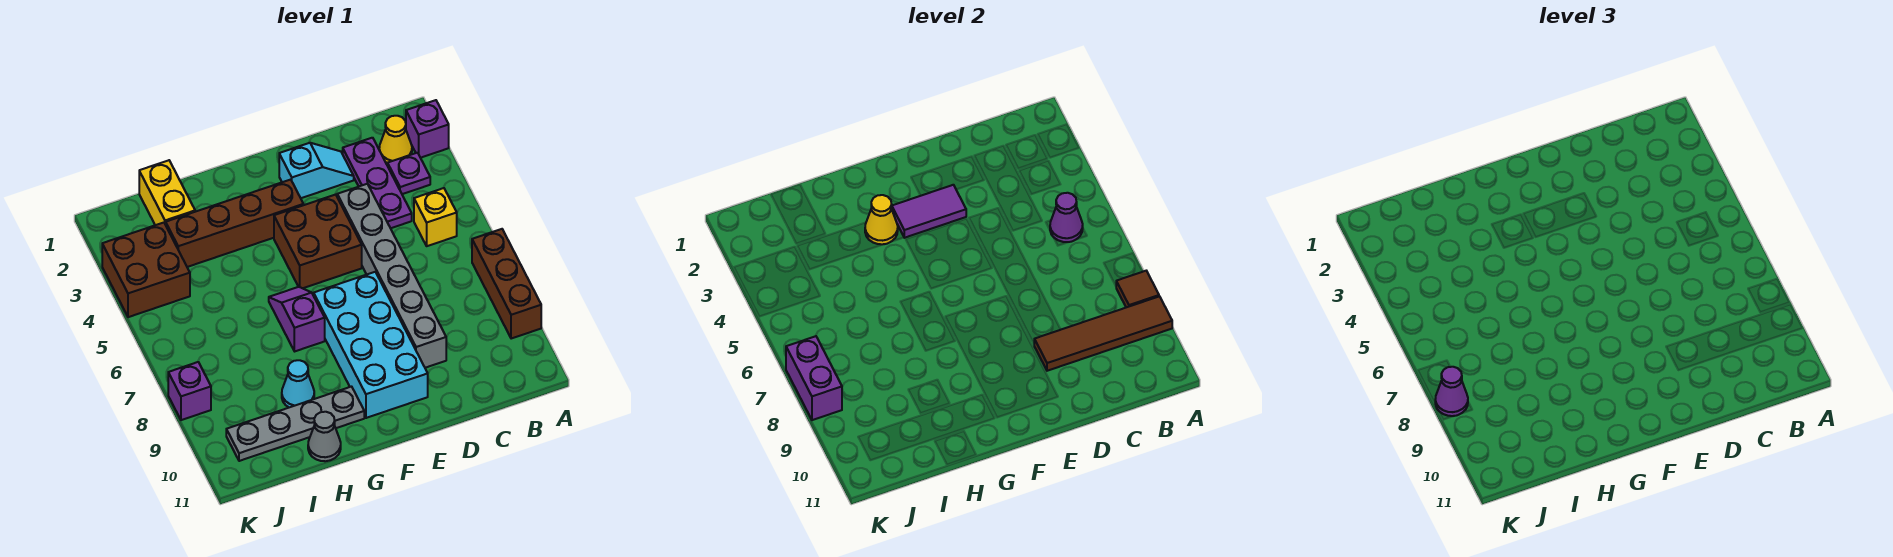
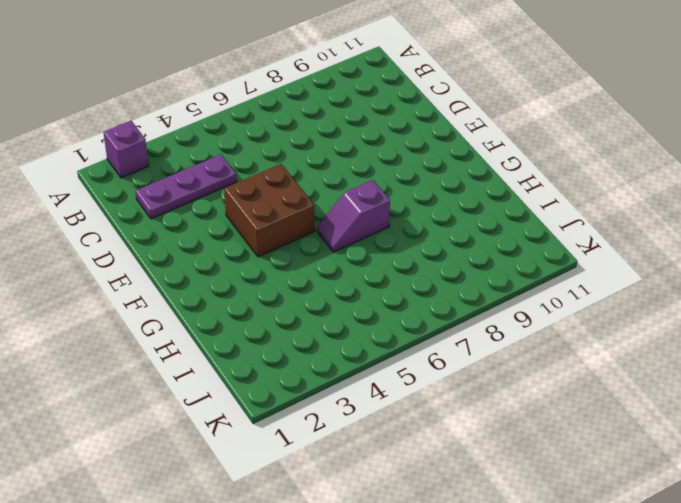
none -> brown brick A7:A9 level 1
none -> yellow cone B2 level 1
none -> purple plate B3 level 1

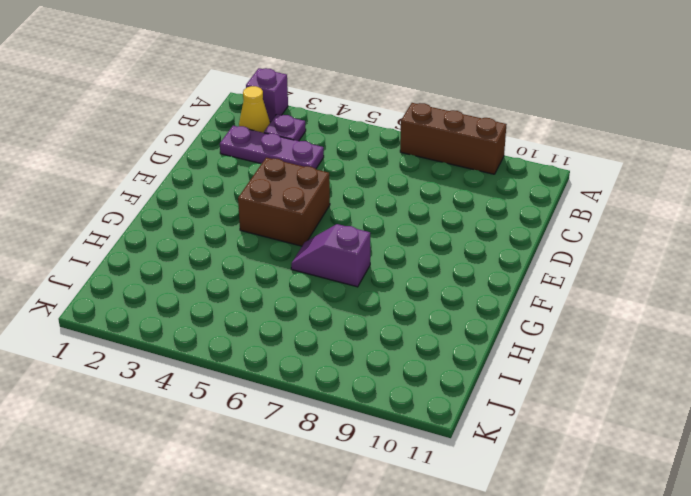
none -> yellow brick B5 level 1
none -> cyan slope D2:E2 level 1 top E
none -> grey brick D4:D9 level 1

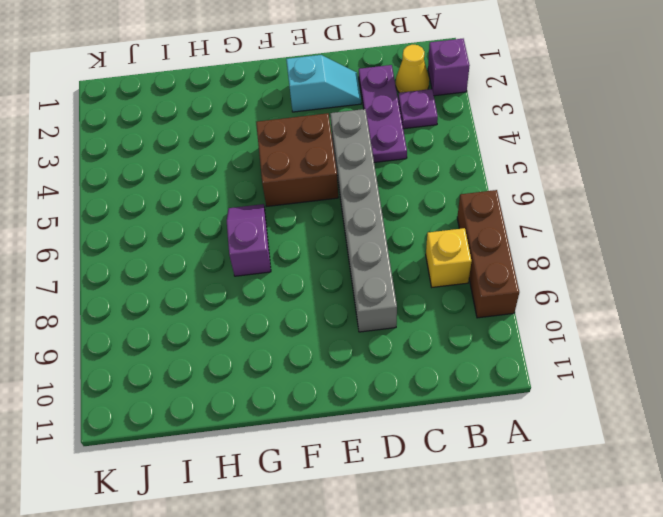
yellow brick B8 level 1 -> yellow brick B5 level 1
none -> cyan brick E7:F10 level 1
none -> brown brick F3:I3 level 1
none -> grey plate G10:J10 level 1

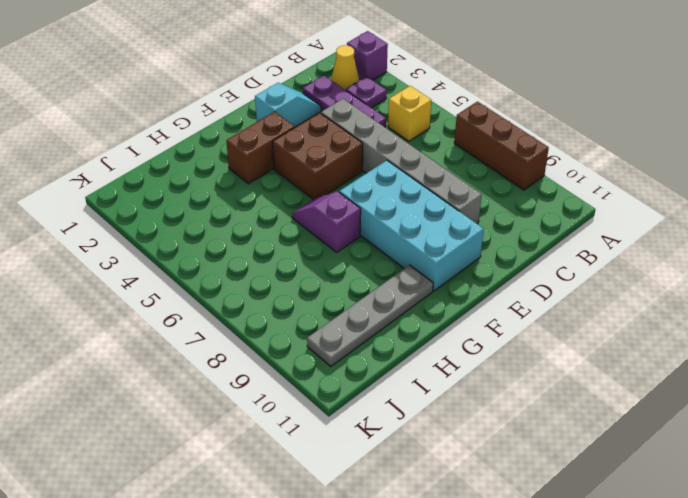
brown brick F3:G3 level 1 -> brown brick F3:I3 level 1
none -> cyan cone H9 level 1
none -> grey cone H11 level 1
none -> yellow brick I1:I2 level 1

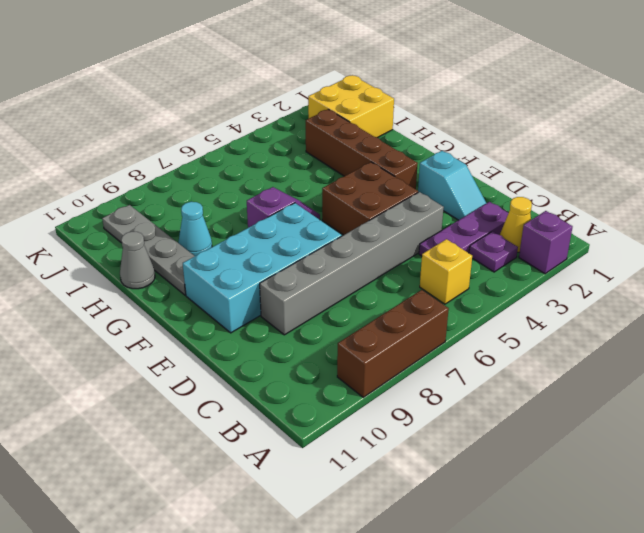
yellow brick I1:J2 level 1 -> yellow brick I1:I2 level 1
none -> brown brick J3:K4 level 1
none -> purple brick K8 level 1
none -> brown tile A8 level 2

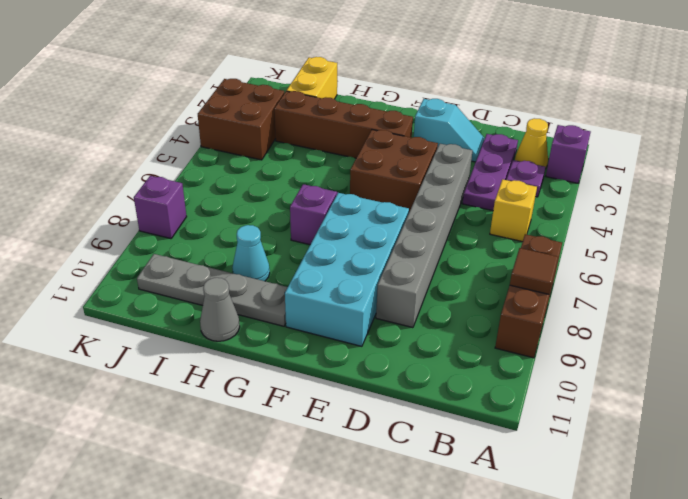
none -> brown tile A9:D9 level 2
none -> purple cone B5 level 2
none -> purple tile E3:F3 level 2

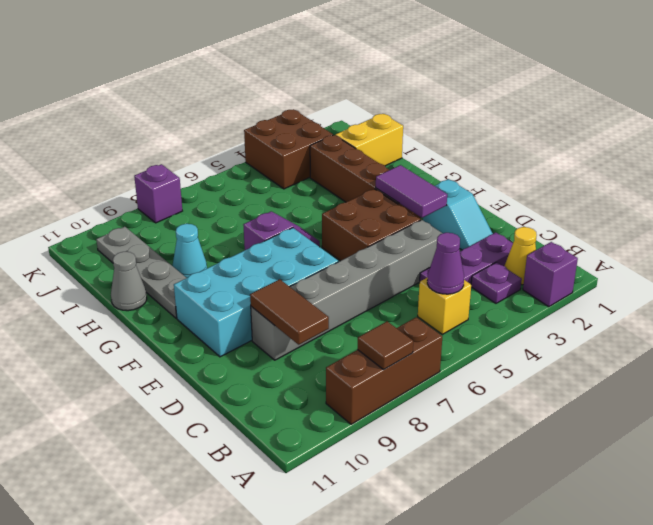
brown tile C9:D9 level 2 -> brown tile A9:D9 level 2
none -> yellow cone G3 level 2
none -> purple brick K7:K8 level 2
none -> purple cone K8 level 3

